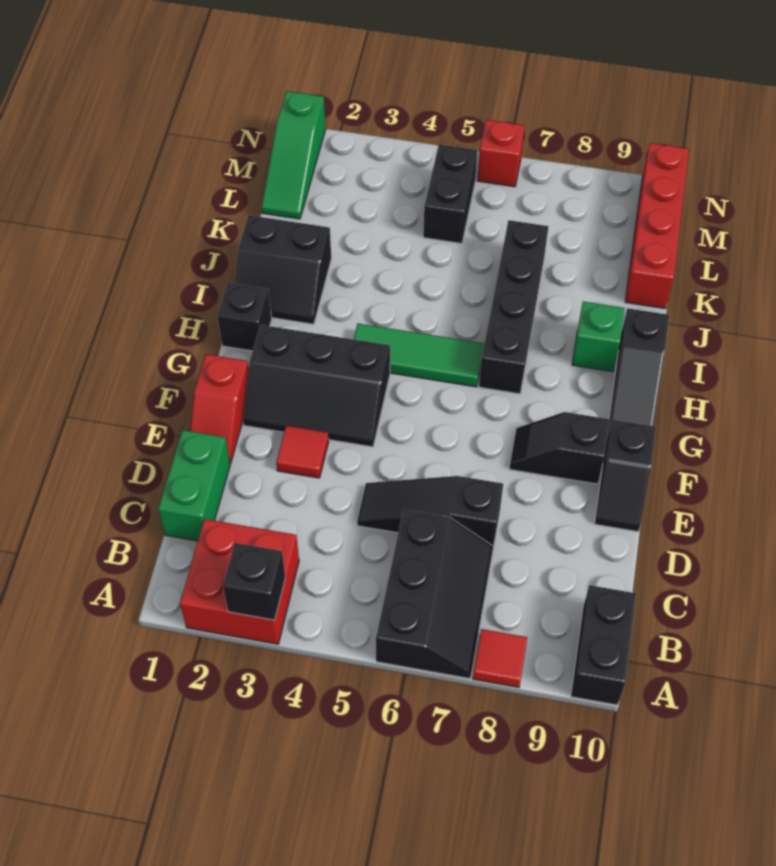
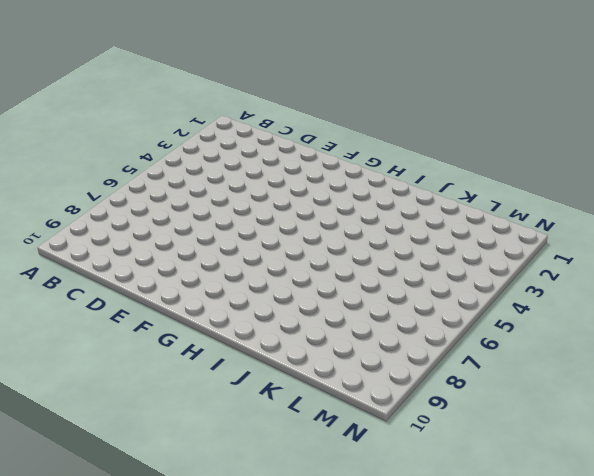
none -> red brick A2:B3 level 1
none -> black slope A6:C7 level 1 top 6
none -> red tile A8 level 1

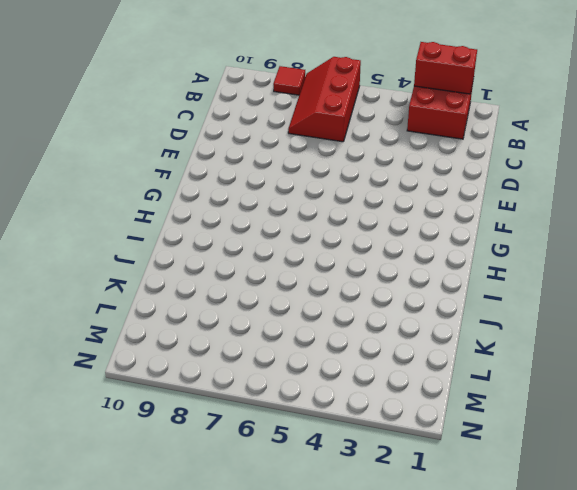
red brick A2:A3 level 2 -> black brick A3 level 2
red slope A6:C7 level 1 top 6 -> black slope A6:C7 level 1 top 6
none -> black brick A10:B10 level 1
none -> green brick C1:D1 level 1
none -> black slope D5:D7 level 1 top 7

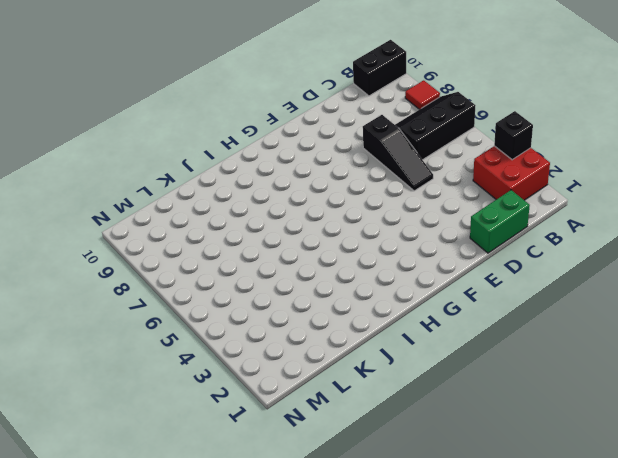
none -> red slope E1:F1 level 1 top F
none -> red tile E3 level 1
none -> black slope E10:F10 level 1 top F

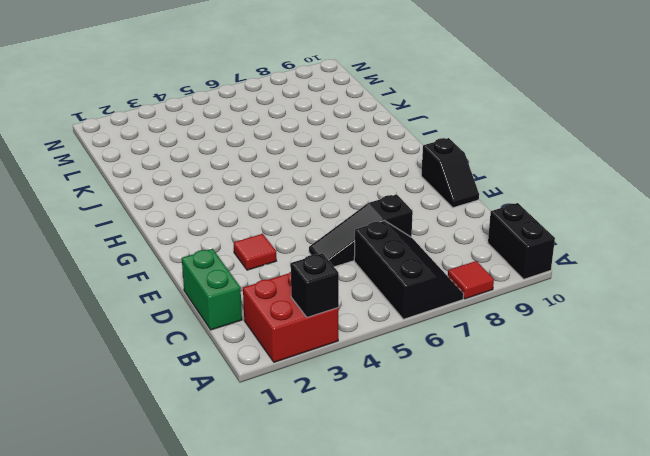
none -> red slope E1:F1 level 1 top F
none -> black slope F2:G4 level 1 top G
none -> black slope F8:F9 level 1 top 9

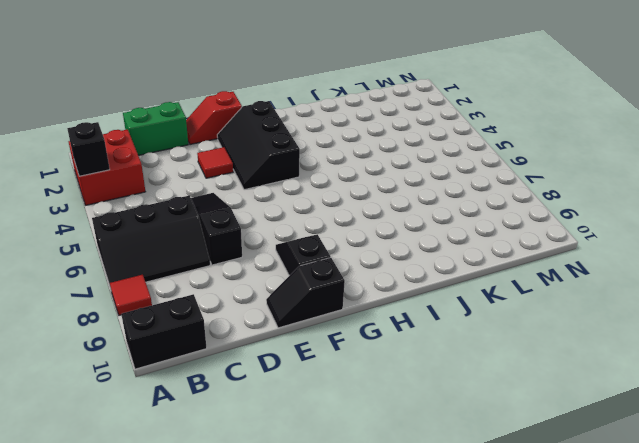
none -> black slope G10:I10 level 1 top I
none -> black brick H1 level 1
none -> green tile H4:H6 level 1

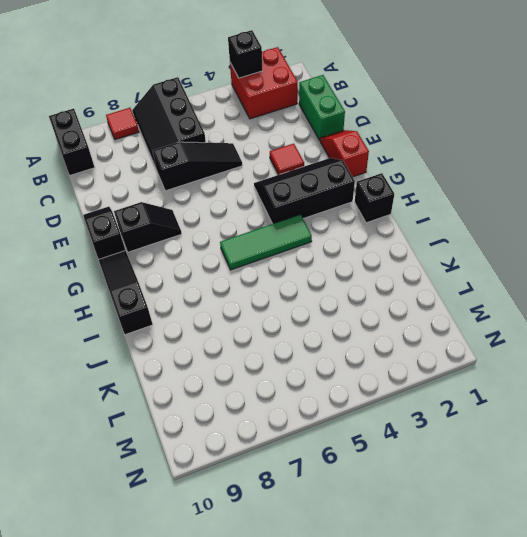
none -> black brick H7:K7 level 1
none -> black slope I1:J2 level 1 top J
none -> green brick I9 level 1

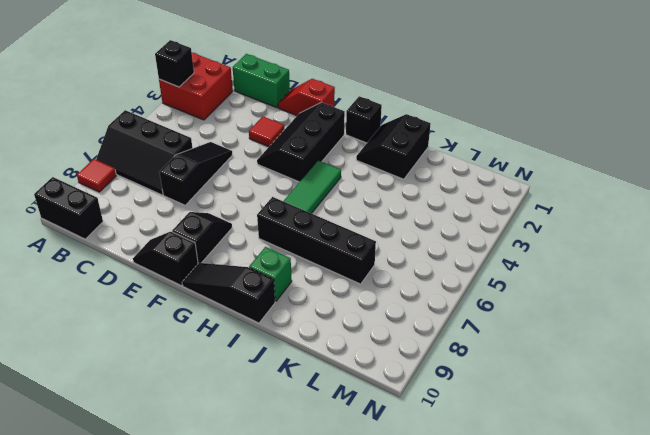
none -> red brick K10:N10 level 1
none -> green slope L1:N1 level 1 top N
none -> black brick L5:M5 level 1

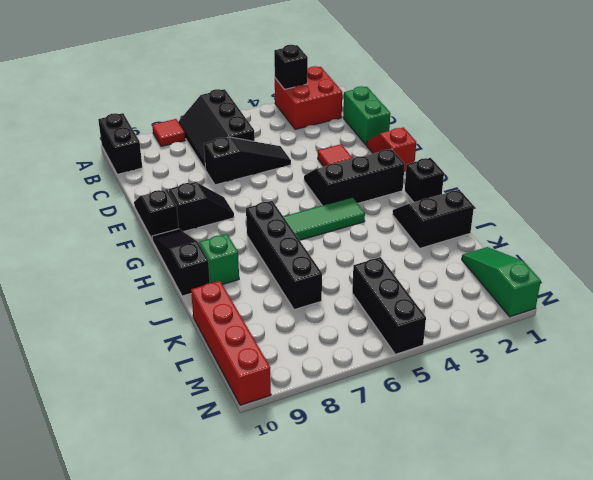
black brick L5:N5 level 1 -> black brick L5:M5 level 1
none -> red brick N6 level 1

